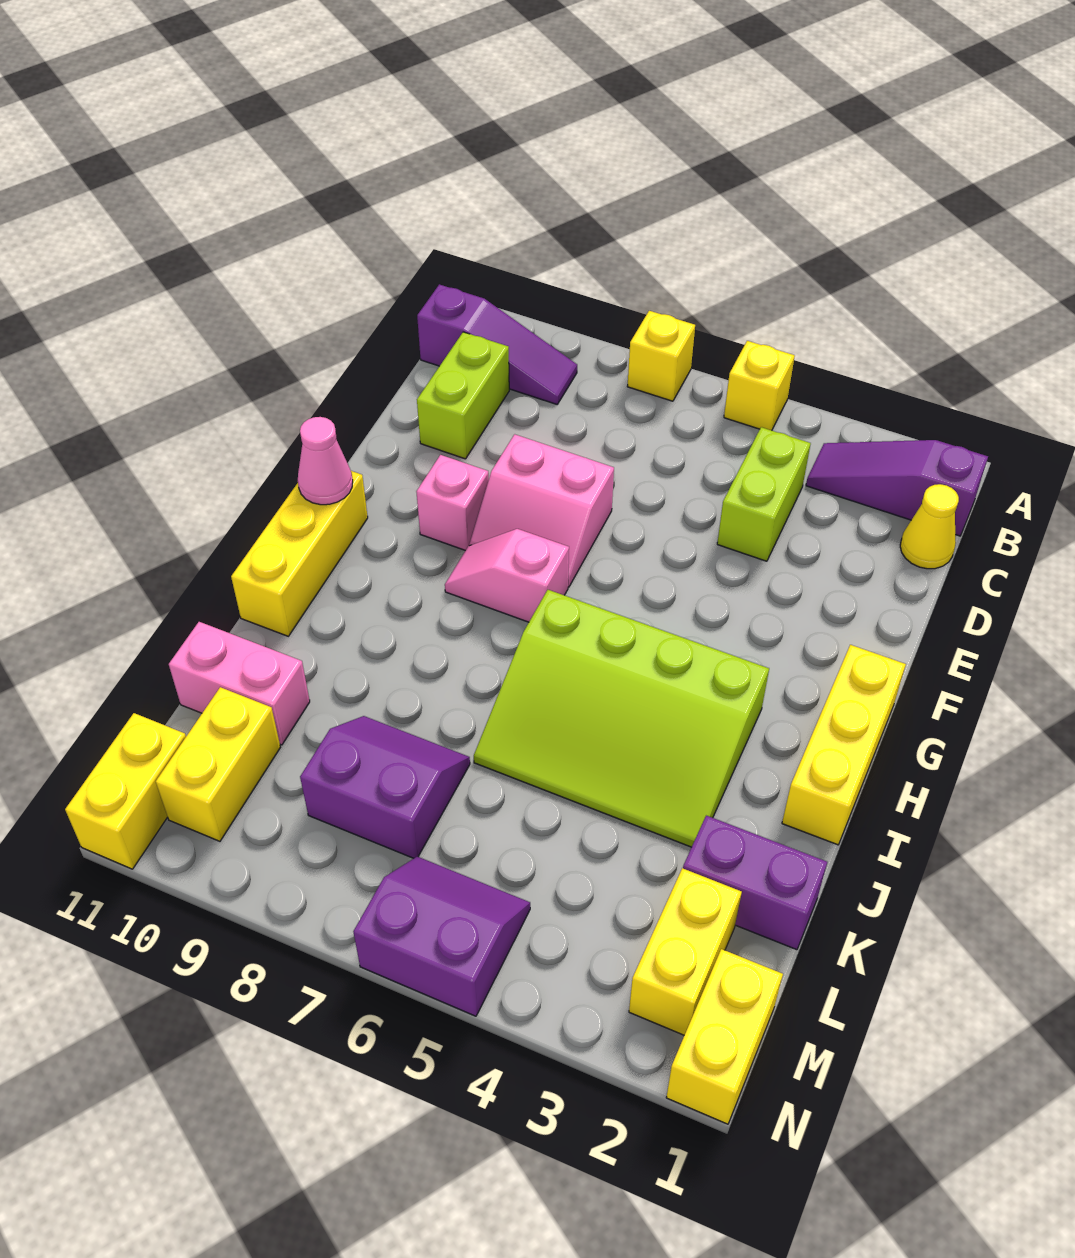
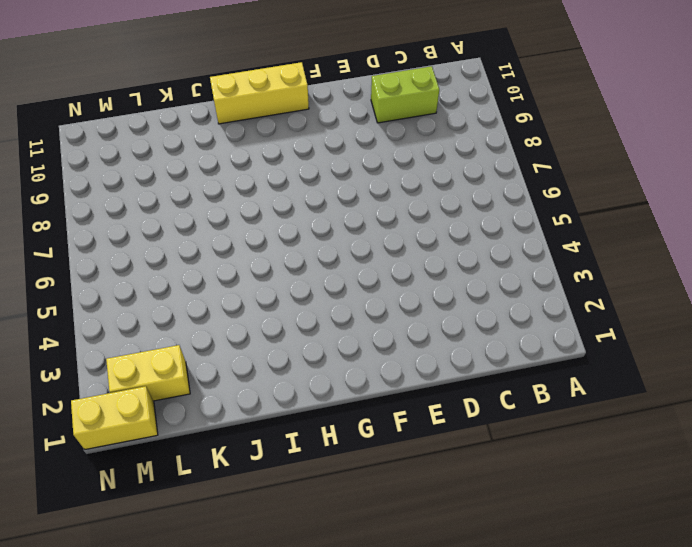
none -> yellow brick A5 level 1
none -> yellow brick A7 level 1
none -> purple slope B1:B3 level 1 top 1

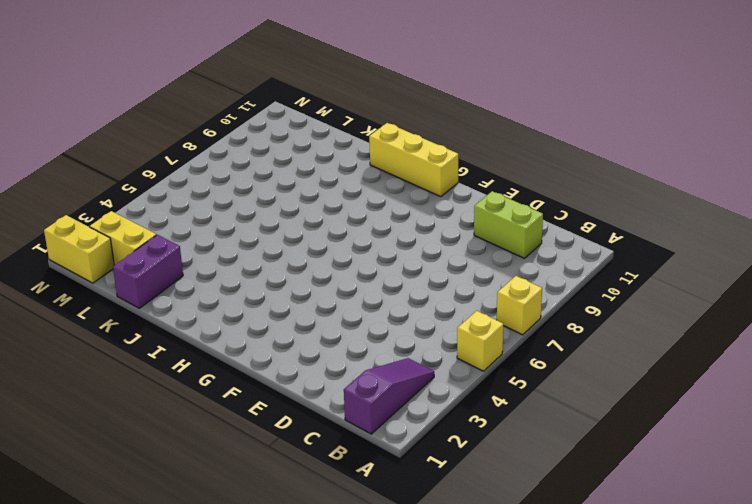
none -> purple slope B9:B11 level 1 top 11
none -> yellow cone C1 level 1
none -> lime brick C4:D4 level 1

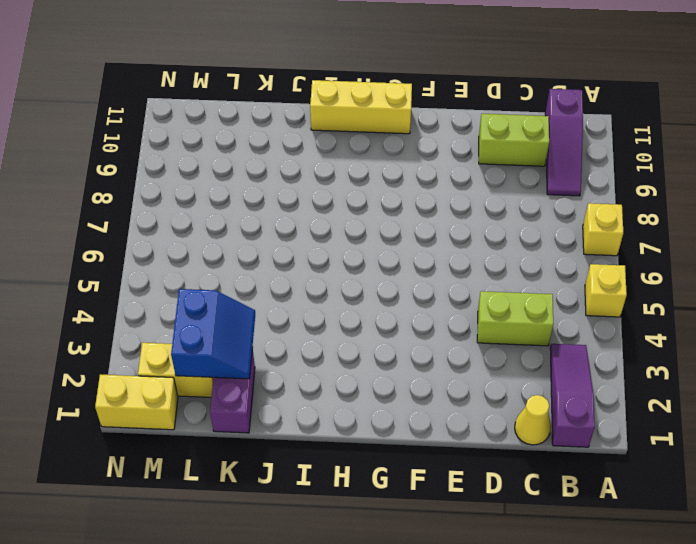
blue slope K2:L3 level 2 top L -> none
none -> pink slope E7:F8 level 1 top E
none -> pink brick F9 level 1
none -> yellow brick G1:I1 level 1

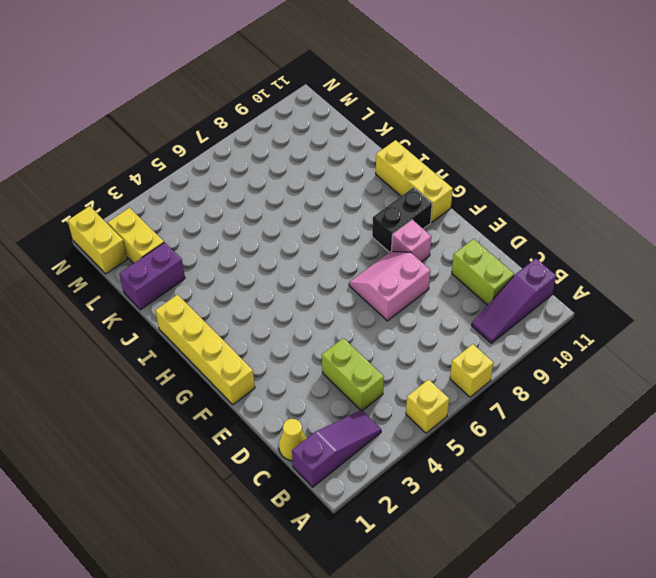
yellow brick F1:I1 level 1 -> yellow brick G1:I1 level 1
black brick G9:G10 level 1 -> none
none -> pink slope G7:G8 level 1 top 7
none -> lime slope H3:J6 level 1 top H
none -> purple slope K7:L8 level 1 top L

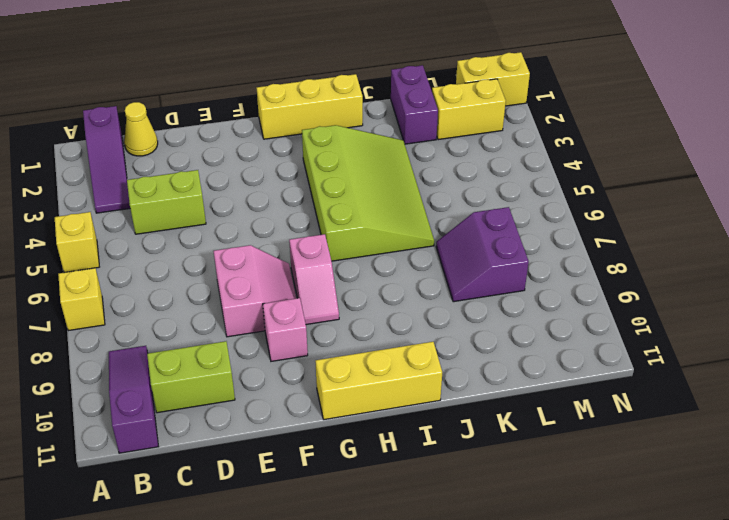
none -> pink brick K10:K11 level 1
none -> yellow brick L10:M10 level 1
none -> purple slope M5:N6 level 1 top N

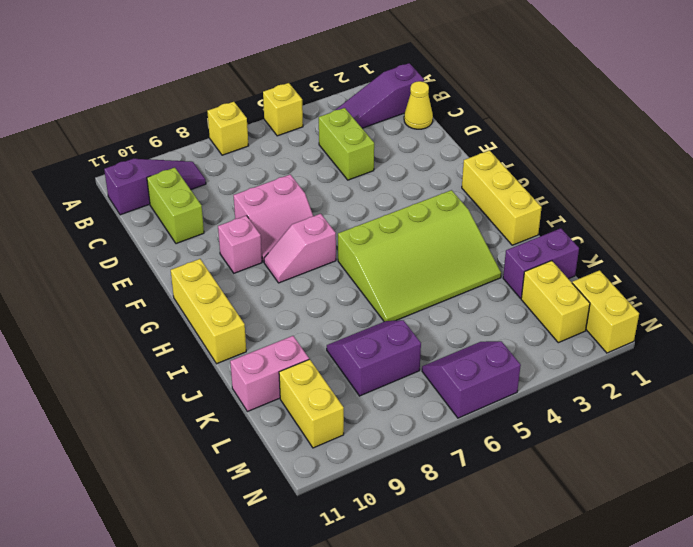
none -> yellow brick M11:N11 level 1
none -> pink cone G11 level 2

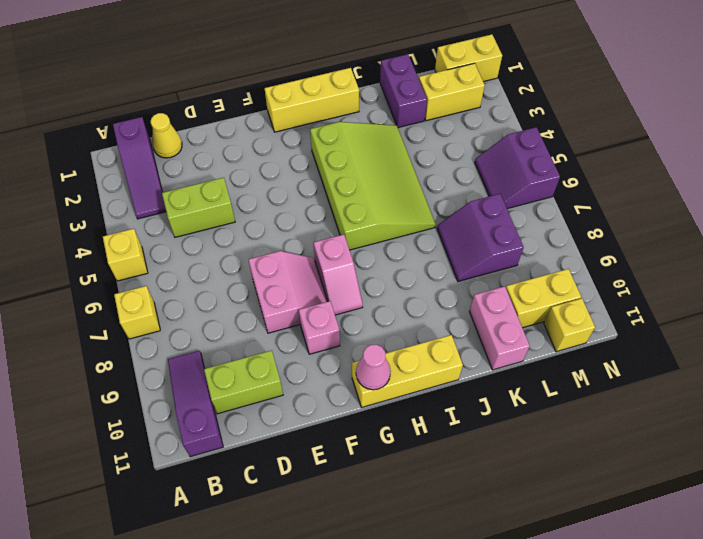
yellow brick M11 level 1 -> yellow brick M11:N11 level 1

